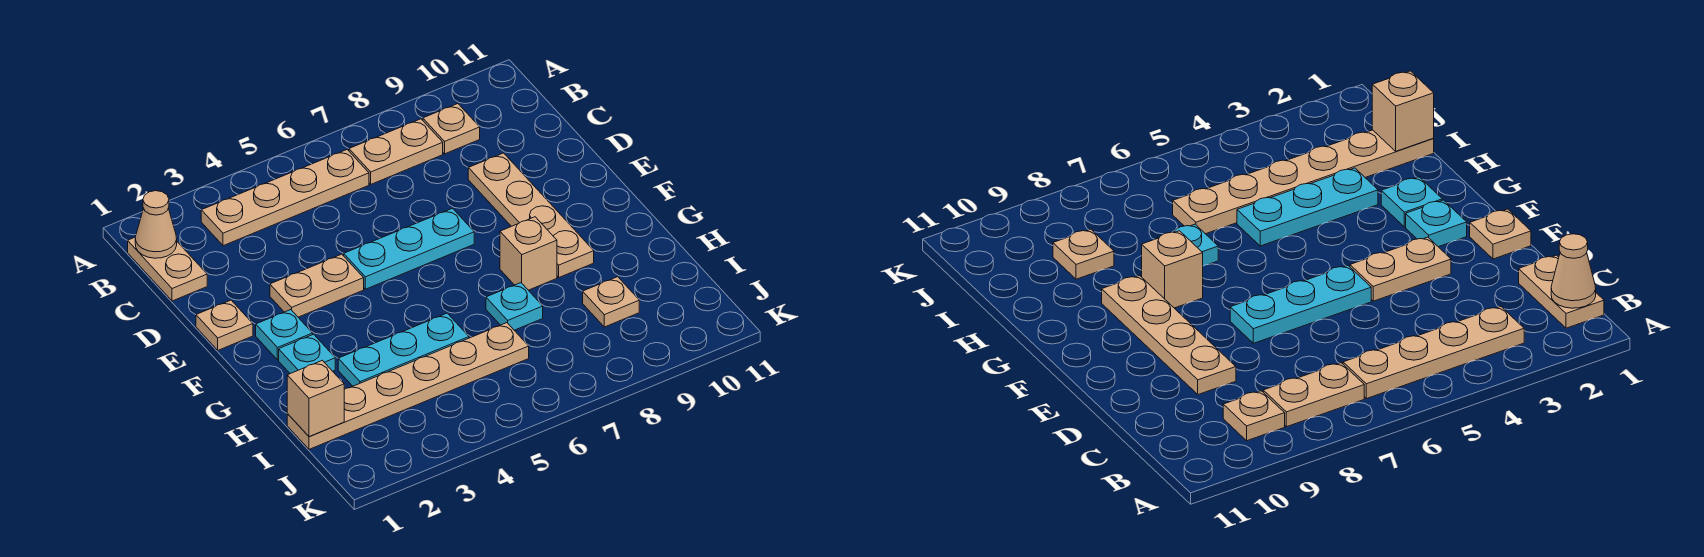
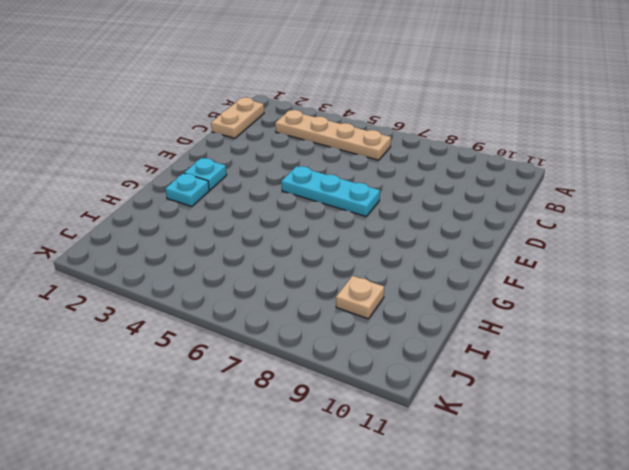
none -> tan plate B7:B8 level 1
none -> tan plate B9 level 1
none -> tan plate D9:G9 level 1

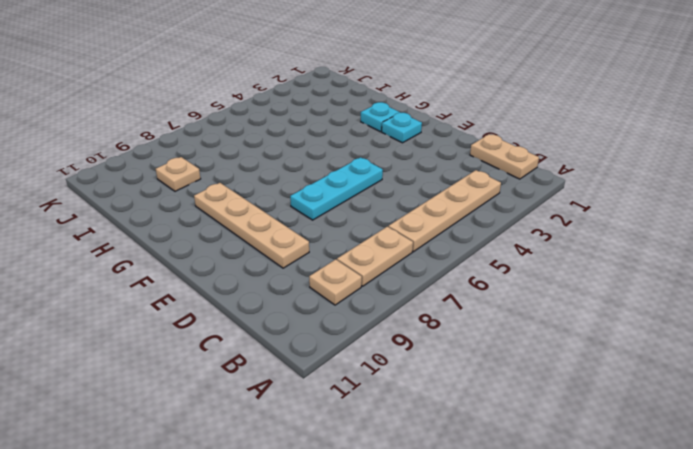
none -> tan plate E1 level 1
none -> tan plate E3:E4 level 1
none -> tan brick G8 level 1

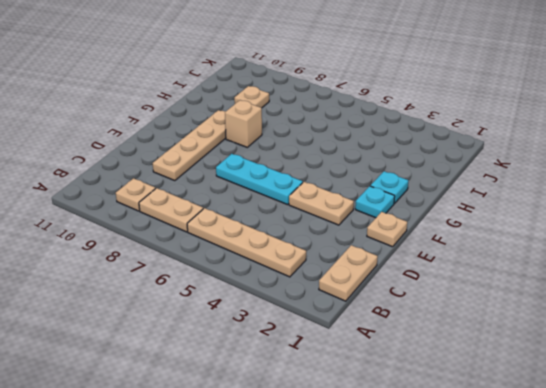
none -> cyan plate H3:H5 level 1
none -> cyan plate H7 level 1
none -> tan plate I1:I6 level 1

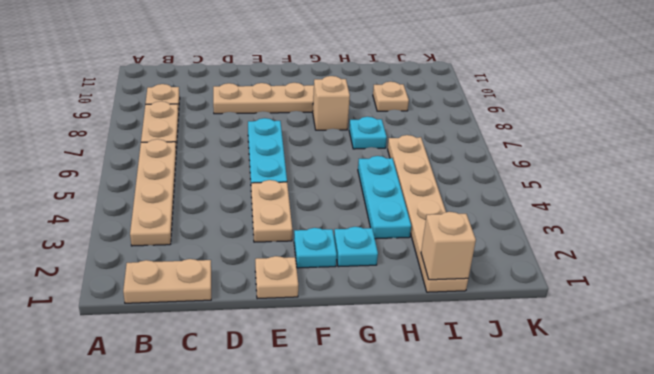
none -> tan cone B1 level 2

